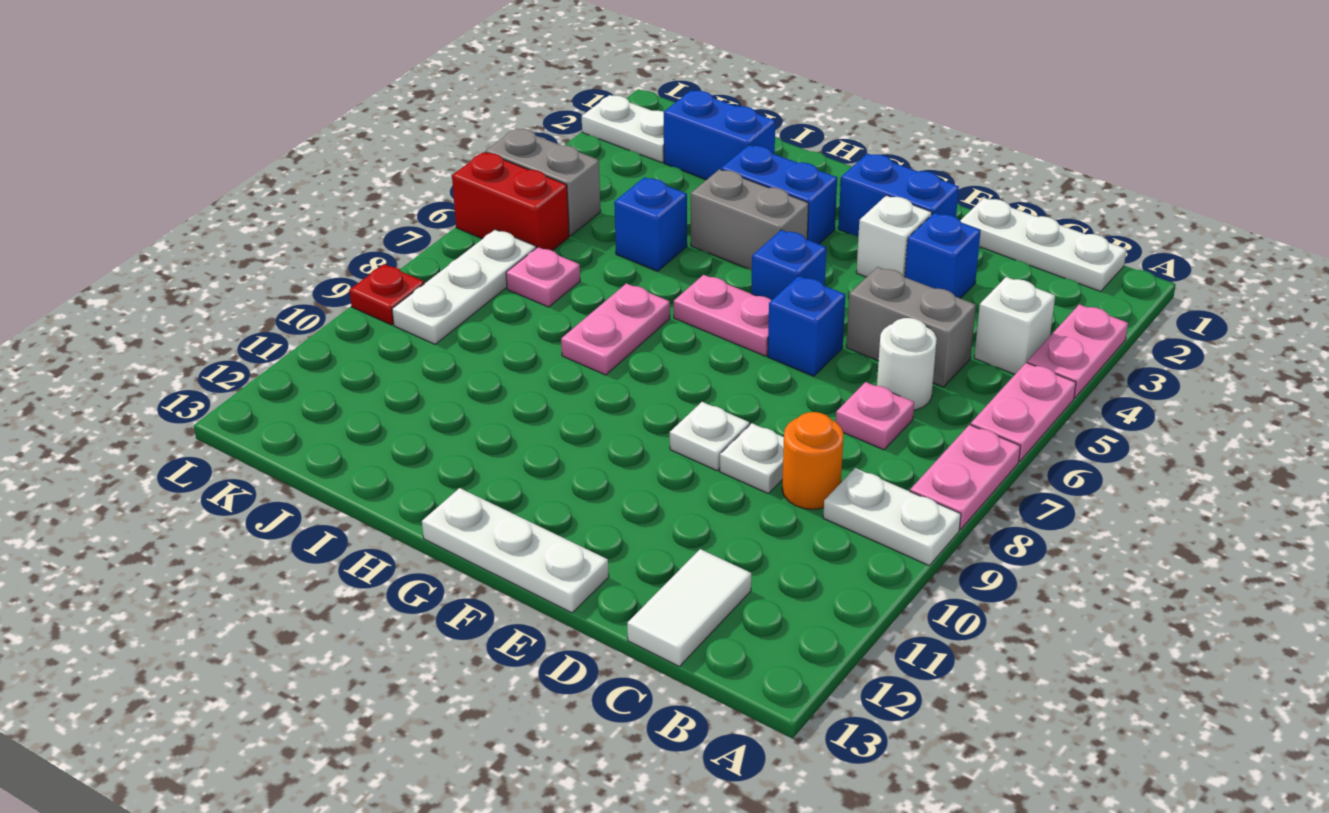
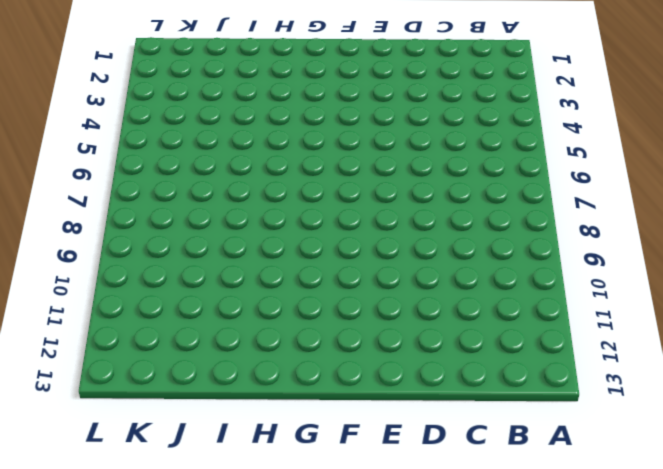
none -> pink plate A3:A4 level 1
none -> pink plate A5:A6 level 1
none -> pink plate A7:A8 level 1
none -> white plate A9:B9 level 1

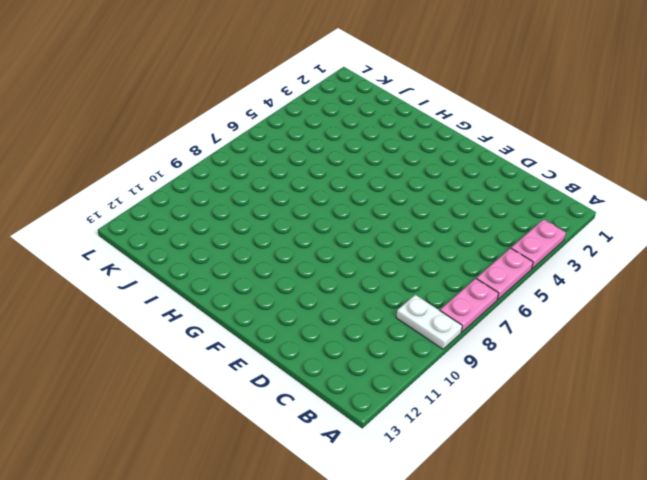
none -> white plate B1:D1 level 1
none -> white brick B4 level 1
none -> grey brick C5:D5 level 1
none -> white round brick C6 level 1

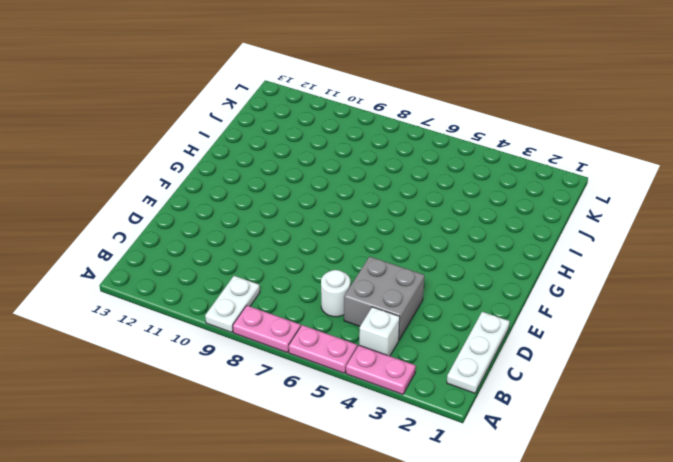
grey brick C4:D5 level 1 -> grey brick C5:D5 level 1
none -> pink plate C7 level 1
none -> orange round brick C9 level 1
none -> white tile C12:C13 level 1
none -> blue brick D3 level 1

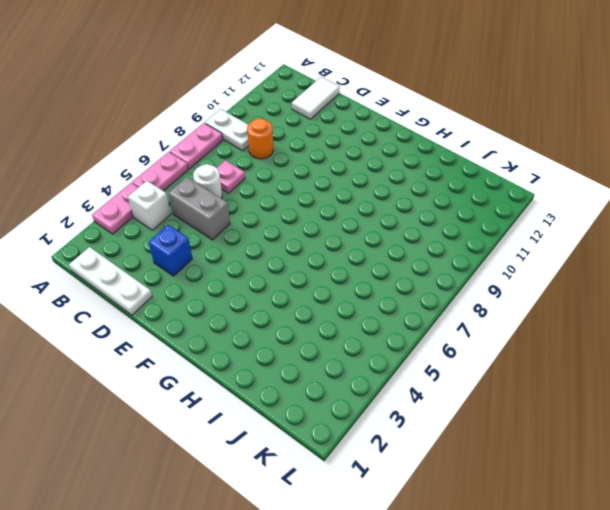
none -> white plate D9 level 1
none -> blue brick E2:F2 level 1
none -> white brick E3 level 1
none -> blue brick E6 level 1

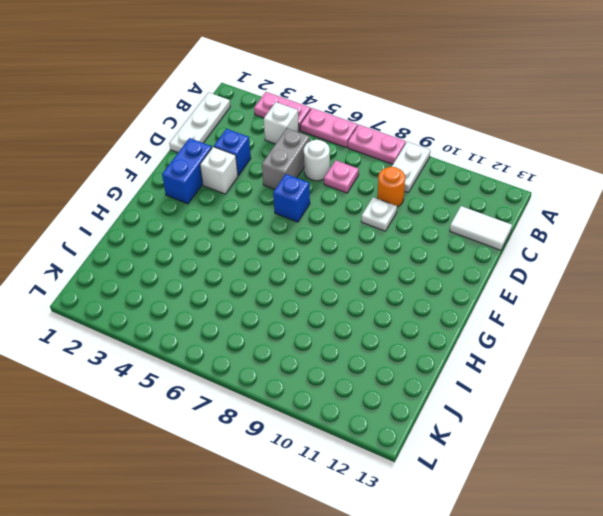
none -> white plate E9 level 1
none -> white plate E13:G13 level 1
none -> blue brick F5 level 1
none -> pink plate F6:G6 level 1

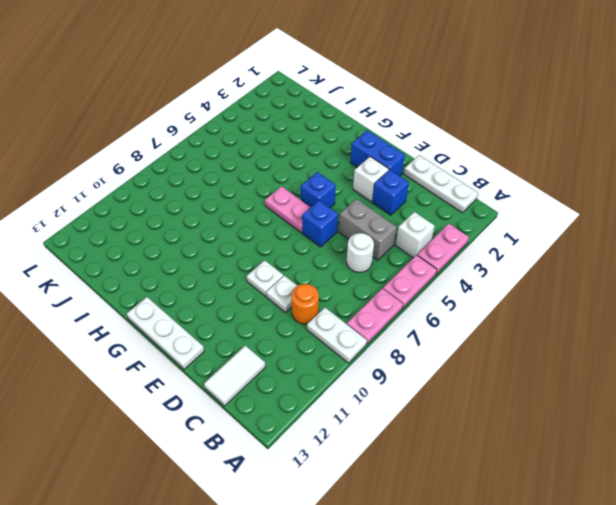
none -> pink plate C7 level 1
none -> blue brick G3:H3 level 1
none -> grey brick G4:H4 level 1
none -> pink plate H7:H8 level 1

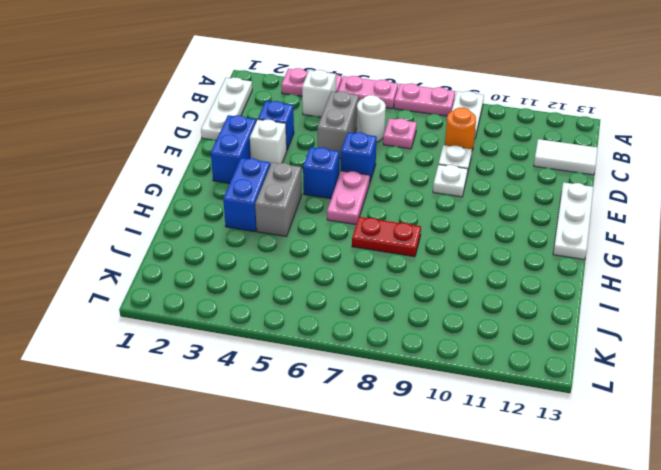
red plate H7:H8 level 1 -> pink plate H7:H8 level 1
none -> blue brick I2:J2 level 1
none -> blue brick I5 level 1
none -> pink plate J7 level 1
none -> white plate K2:L2 level 1

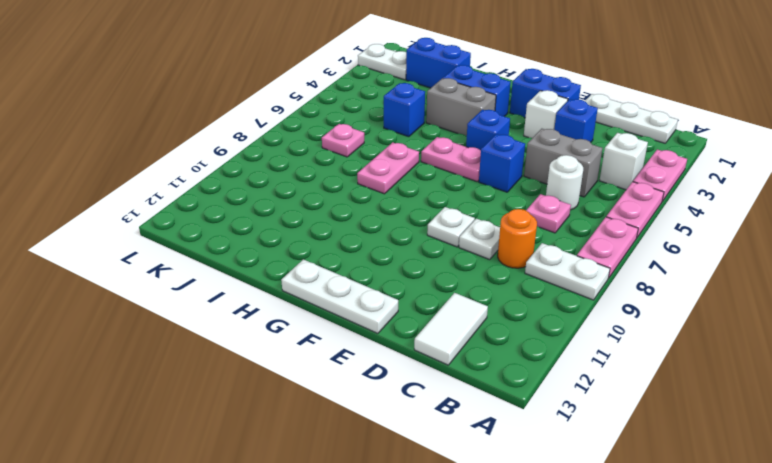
none -> grey brick K5:L5 level 1
none -> red brick K6:L6 level 1
none -> white plate K7:K9 level 1
none -> red plate L9 level 1

